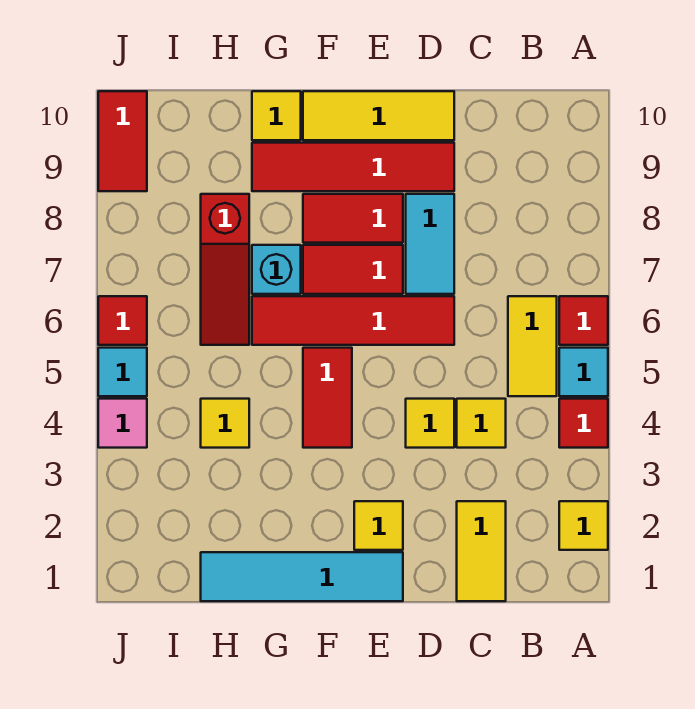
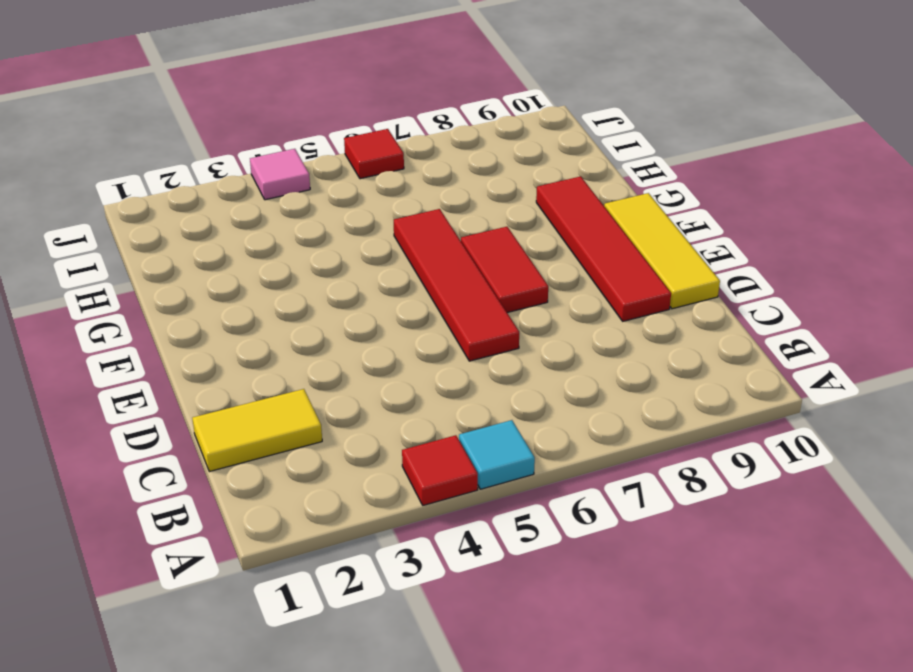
none -> yellow tile A2 level 1
none -> red tile A6 level 1
none -> yellow tile B5:B6 level 1

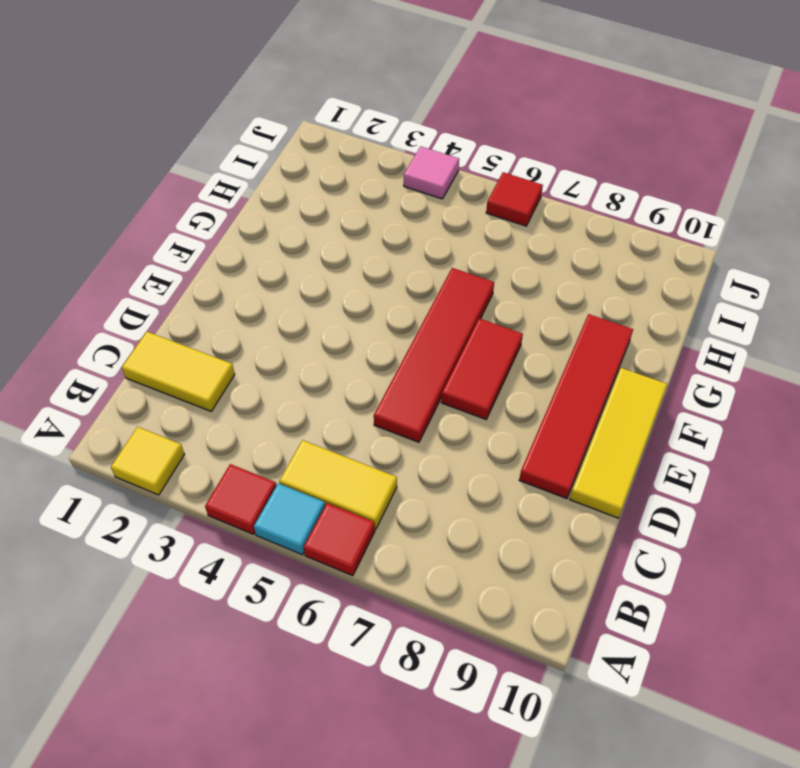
none -> yellow tile C4 level 1
none -> yellow tile D4 level 1
none -> cyan tile D7:D8 level 1

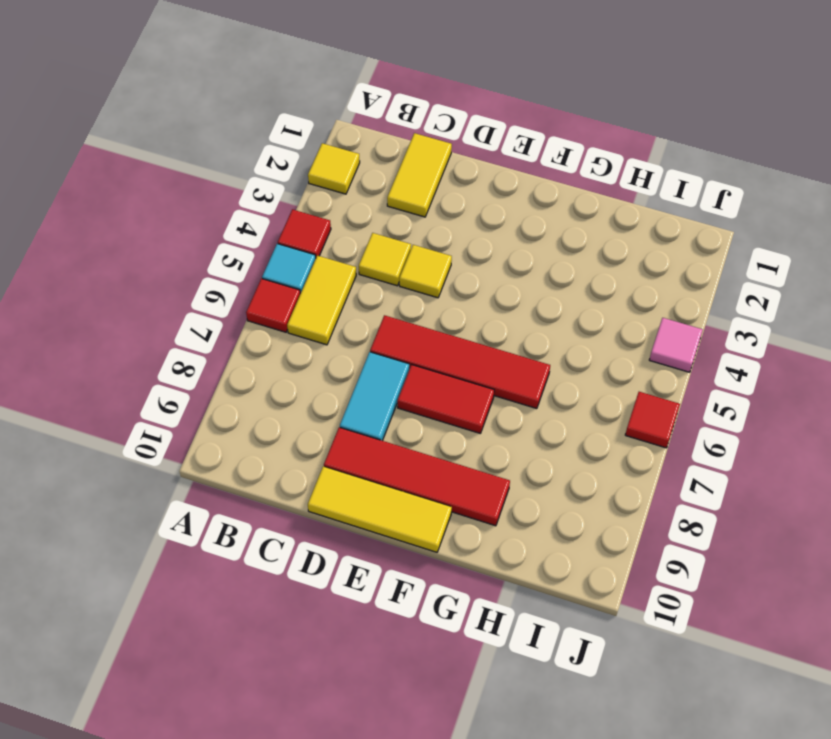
none -> cyan tile E1:H1 level 1
none -> yellow tile E2 level 1
none -> red tile E8:F8 level 1

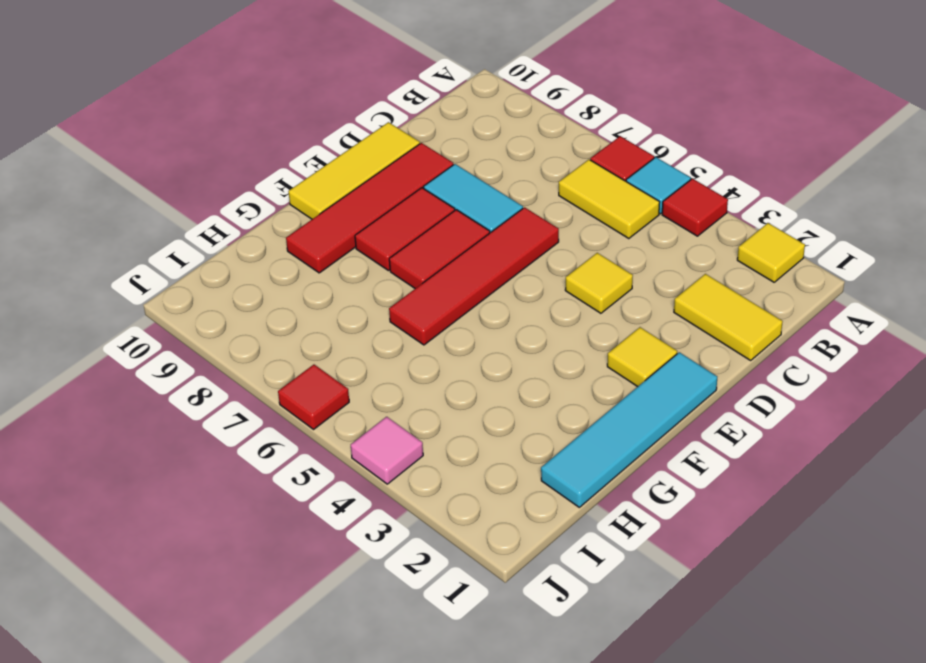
none -> yellow tile C4 level 1
none -> red tile F4:F5 level 1
none -> cyan brick G7 level 1

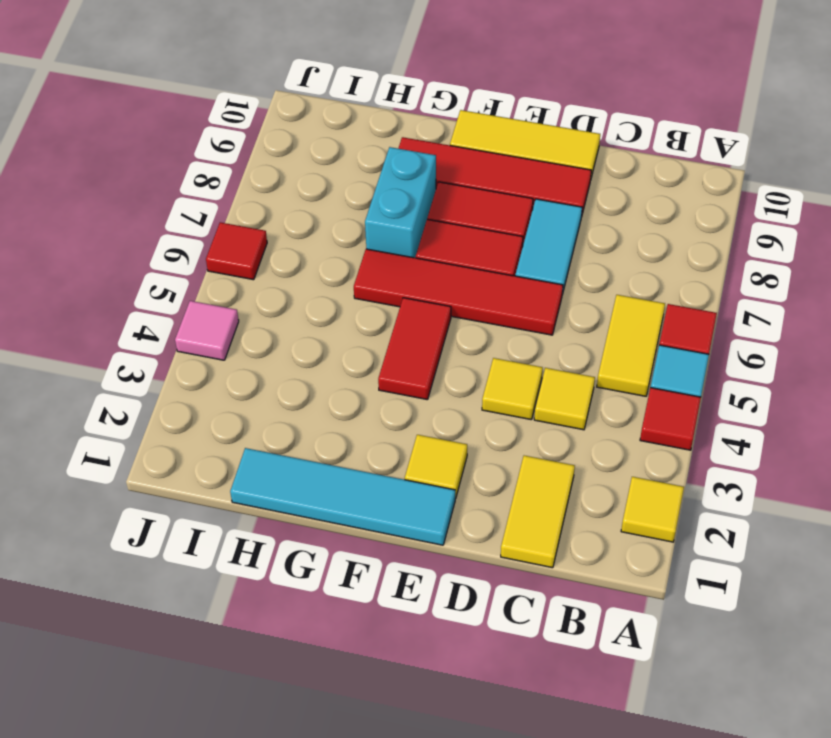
cyan brick G7:G8 level 1 -> cyan brick G7 level 1
none -> yellow tile G10 level 1
none -> yellow tile H4 level 1
none -> red slope H6:H8 level 1 top 8

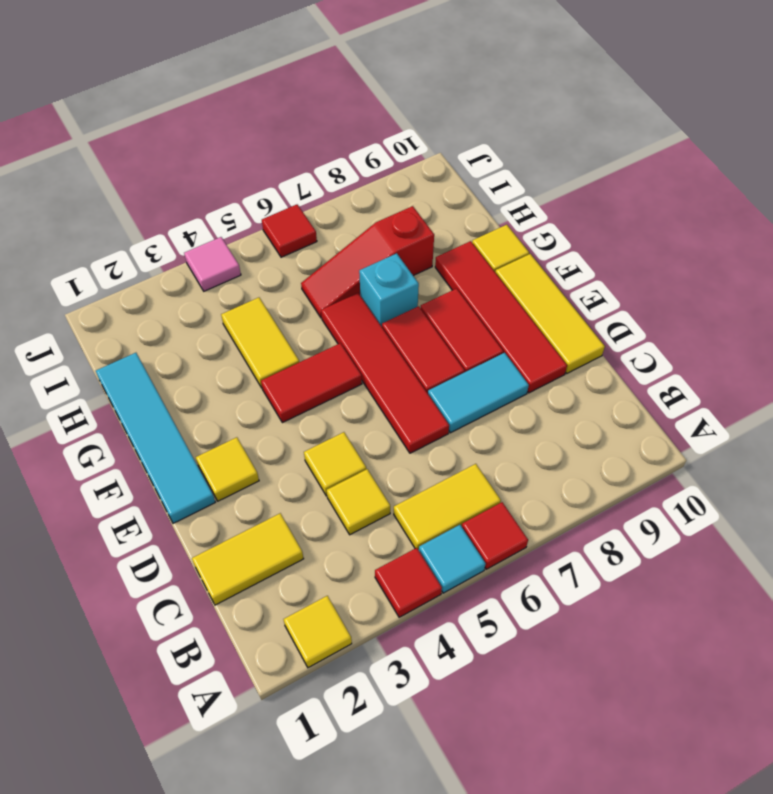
yellow tile G4:H4 level 1 -> yellow tile H4 level 1
none -> cyan tile J5 level 1
none -> red tile J9:J10 level 1

